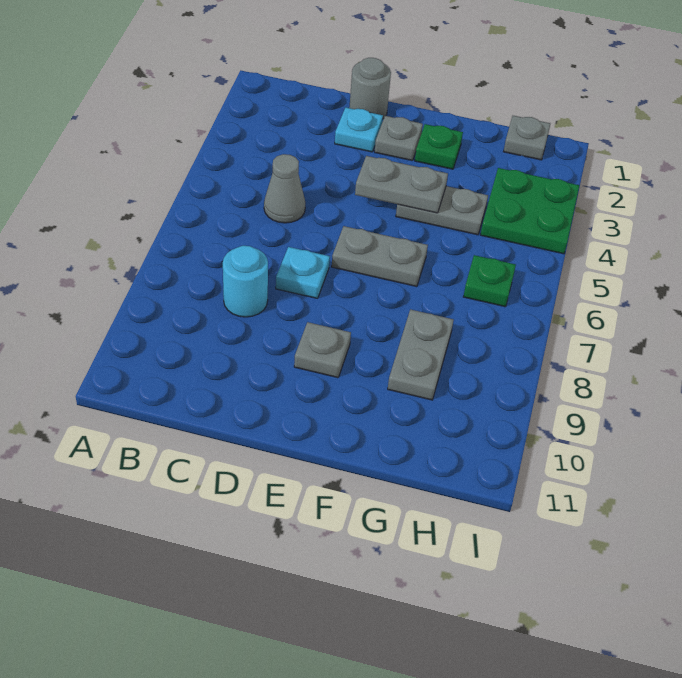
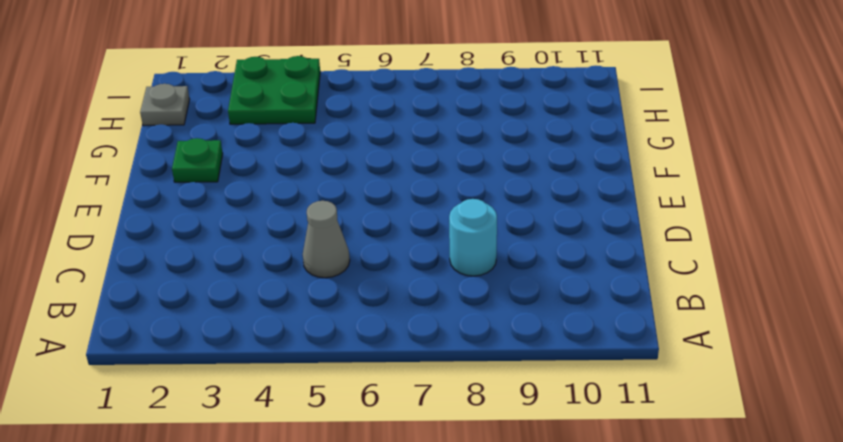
none -> grey round brick D1 level 1
none -> cyan plate D2 level 1
none -> cyan plate D7 level 1

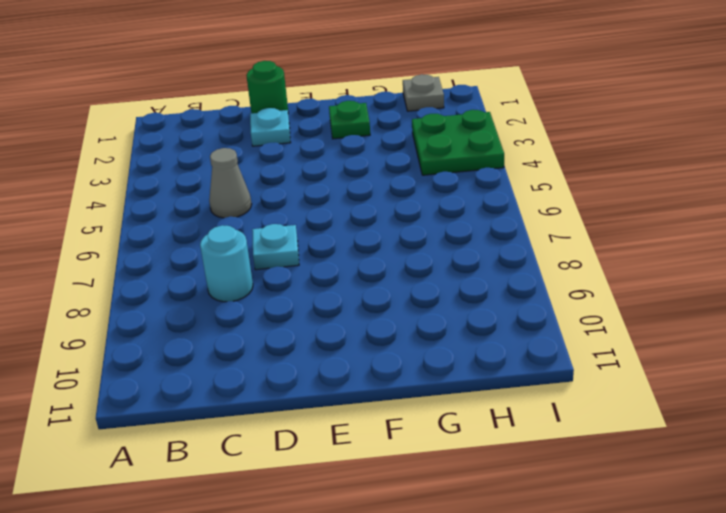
green round brick D1 level 1 -> grey round brick D1 level 1
none -> grey plate E2 level 1
none -> grey plate E6:F6 level 1
none -> grey plate E9 level 1

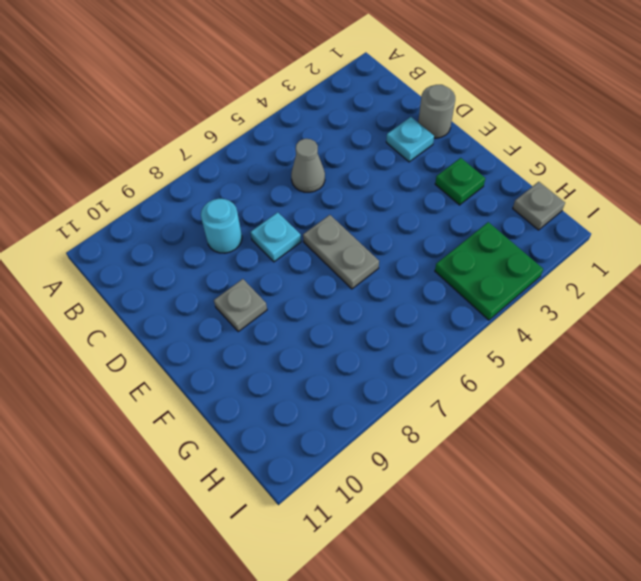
none -> grey plate E2 level 1
none -> grey plate F4:G4 level 1
none -> grey plate G8:G9 level 1

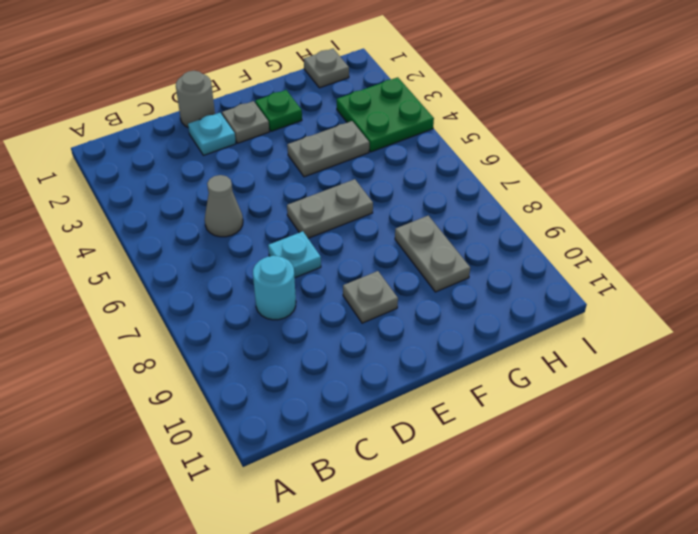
none -> green plate H6 level 1
none -> grey plate E4:F4 level 2

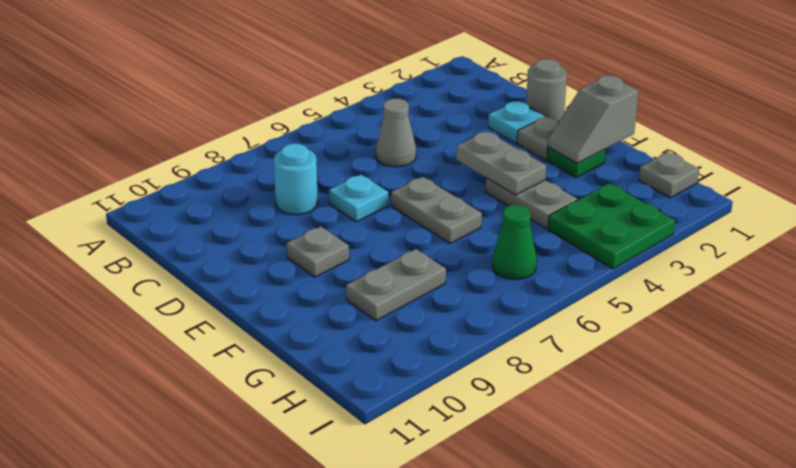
grey slope F1:F2 level 2 top 1 -> none
green cone H6 level 1 -> green plate H6 level 1

